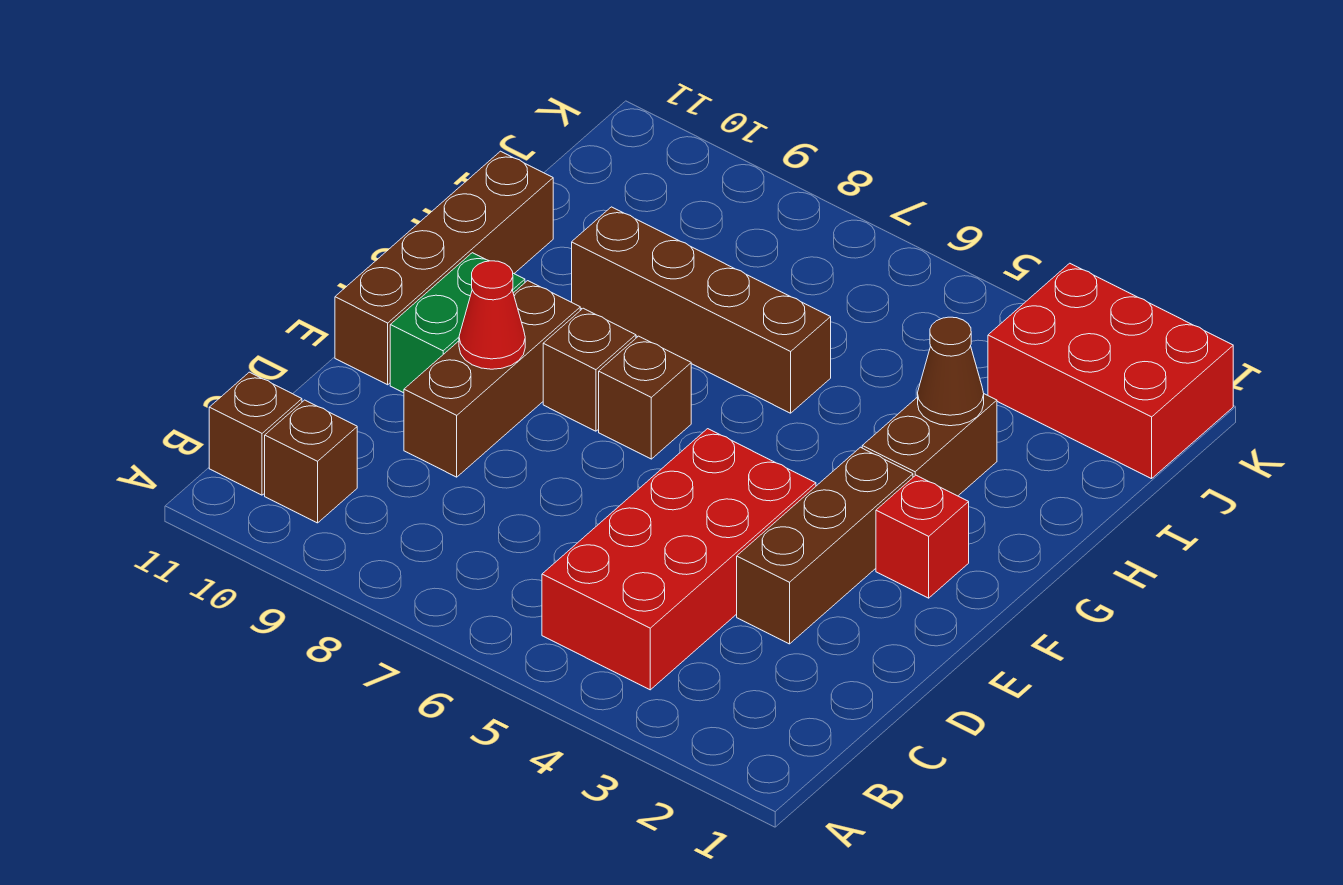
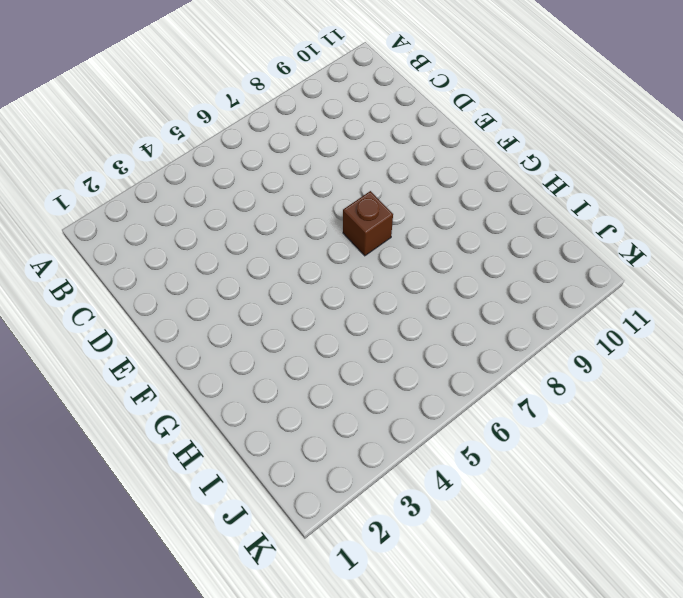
none -> red brick B4:E5 level 1
none -> brown brick B10 level 1
none -> brown brick B11 level 1

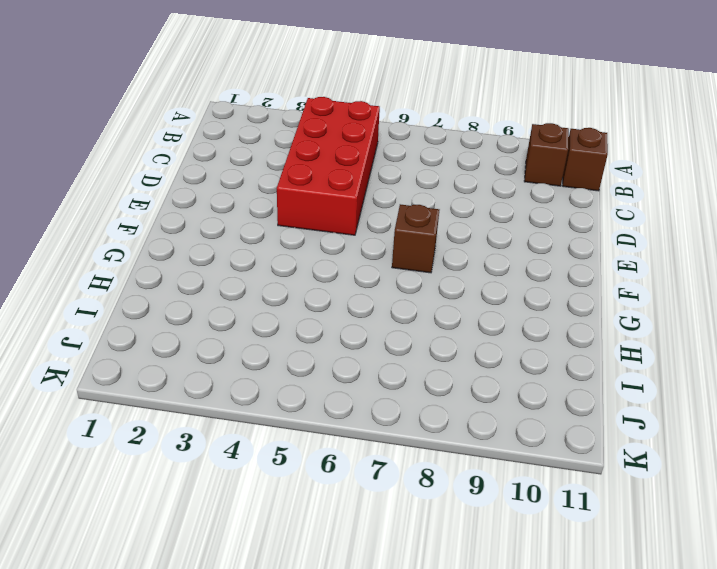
none -> brown brick D3:F3 level 1
none -> brown brick D9:F9 level 1
none -> green brick E10:F10 level 1

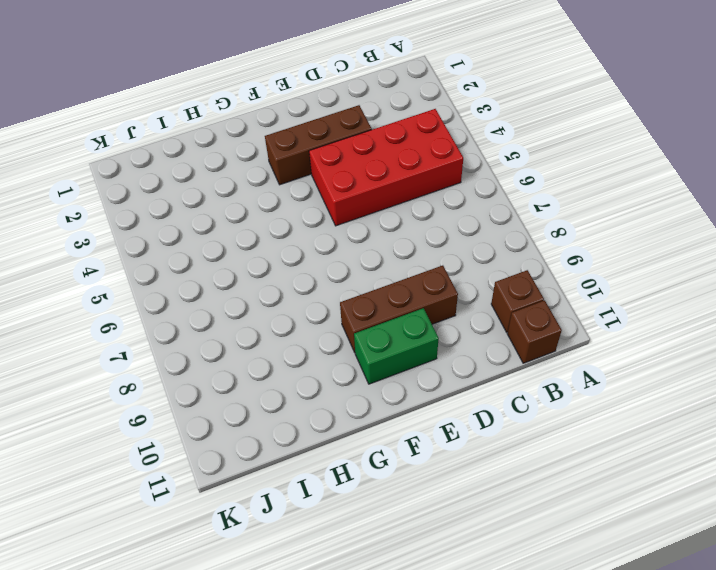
none -> brown brick E11:H11 level 1
none -> red brick F2 level 1
none -> brown brick F7 level 1

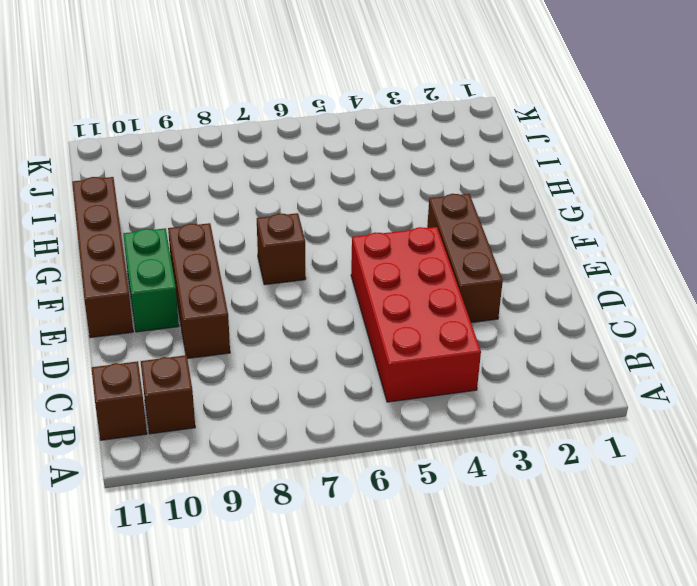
none -> red brick F2 level 1
none -> brown brick F8 level 1
none -> brown brick G3:H3 level 1

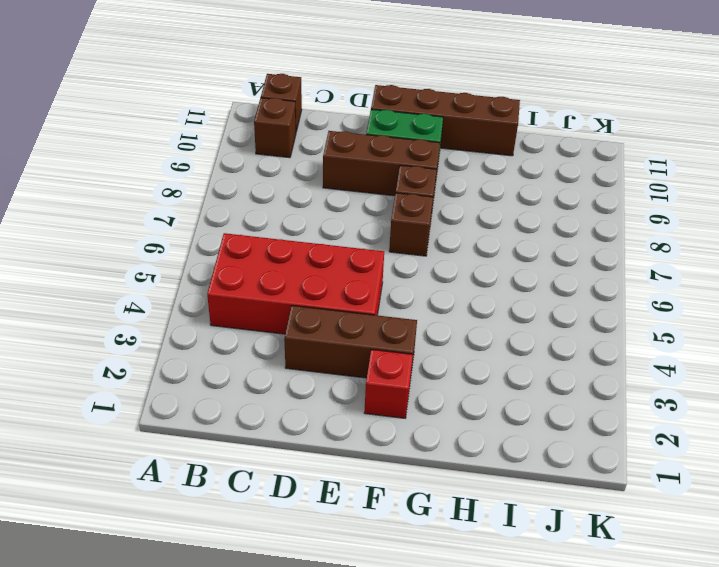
none -> brown brick G3:H3 level 1
none -> brown brick H6:H9 level 1
none -> red brick J1:K3 level 1

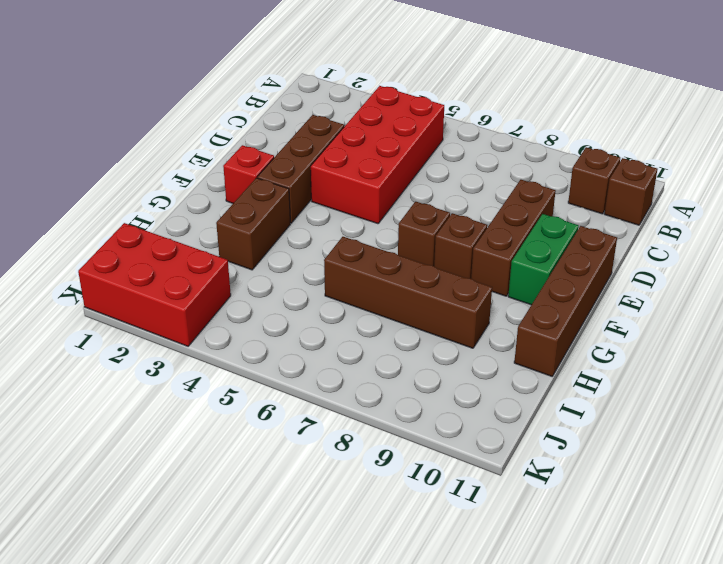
none -> red cone E9 level 2
none -> brown cone H3 level 2

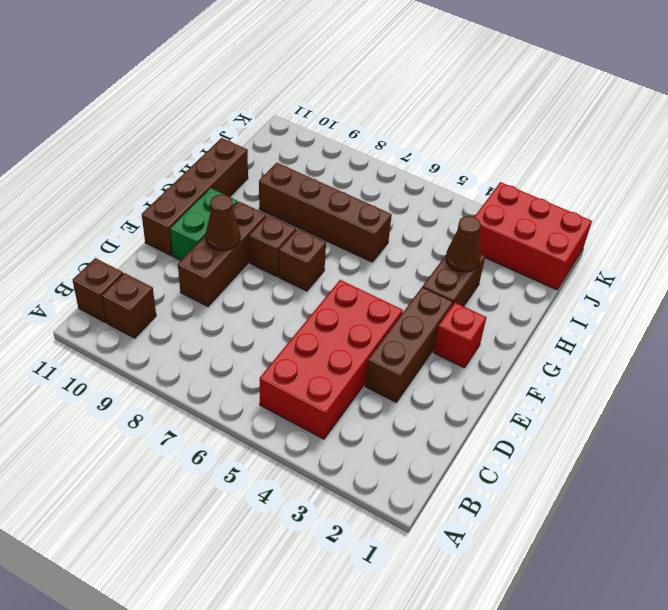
brown cone E9 level 2 -> red cone E9 level 2

